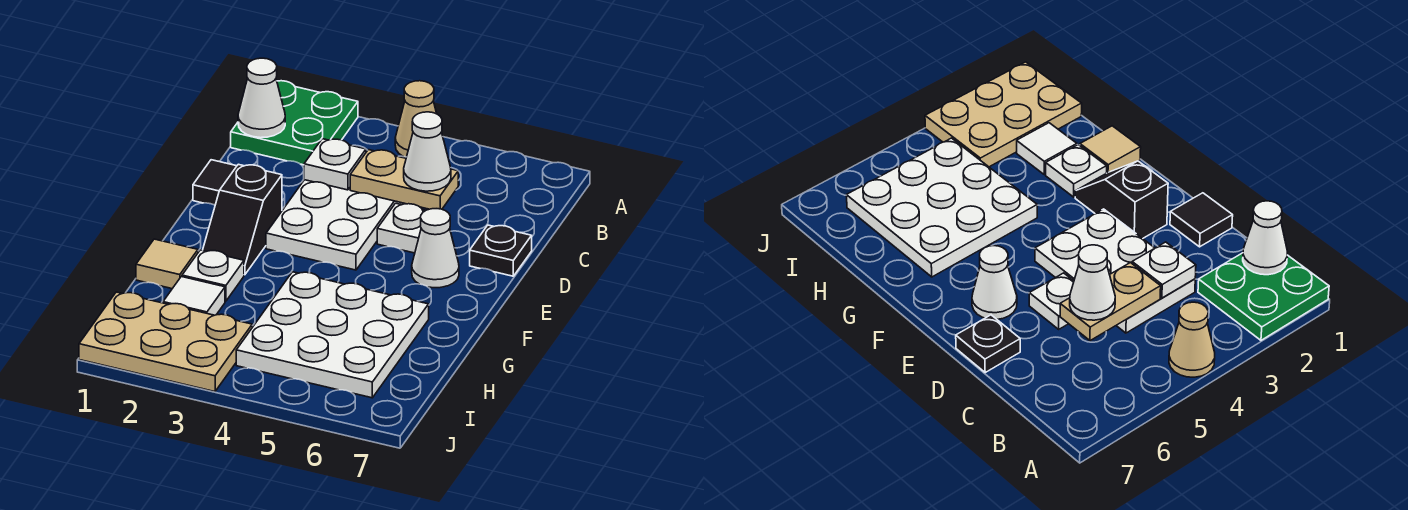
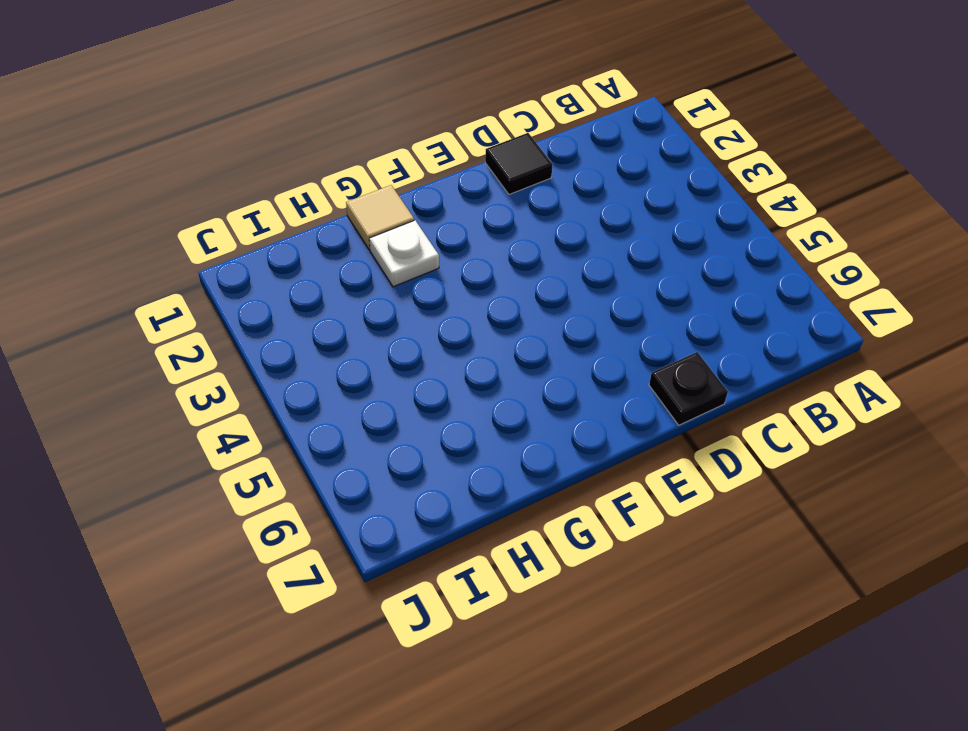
none -> green plate A1:B2 level 1
none -> tan cone A4 level 1
none -> white plate C3:E4 level 1

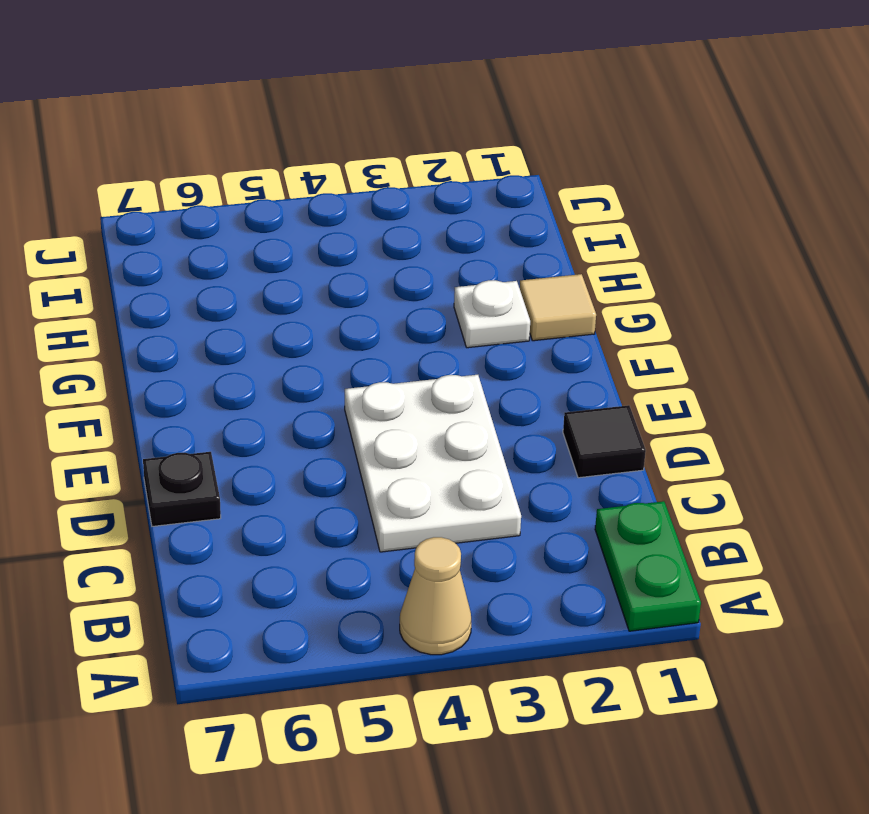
green plate A1:B1 level 1 -> green plate A1:B2 level 1
none -> white plate D5 level 1
none -> black slope E2:F2 level 1 top E
none -> white cone E6 level 1

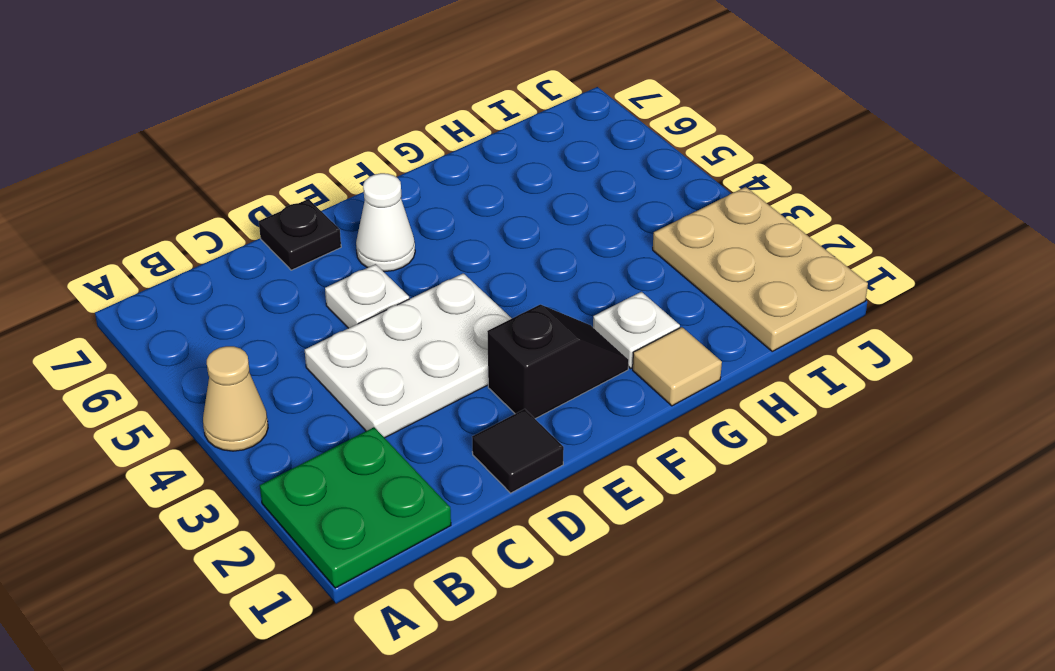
none -> white plate G4:I6 level 1
none -> white tile H2 level 1
none -> white cone B1 level 2

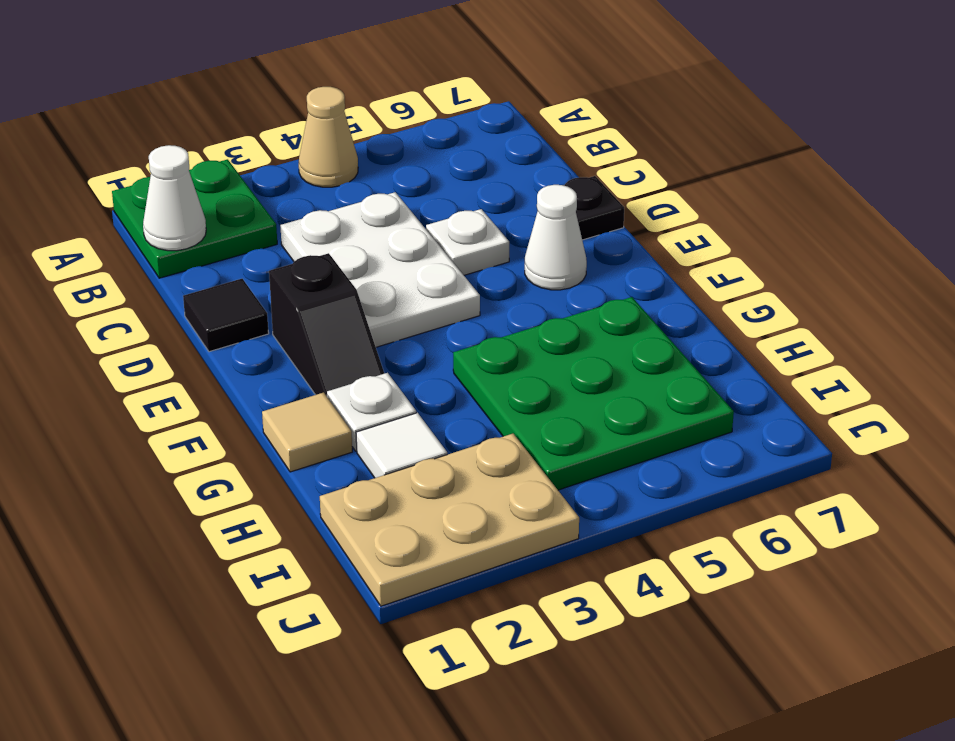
green plate G4:I6 level 1 -> white plate G4:I6 level 1
none -> white plate C3 level 2
none -> tan plate C4:C5 level 2
none -> white cone C5 level 3

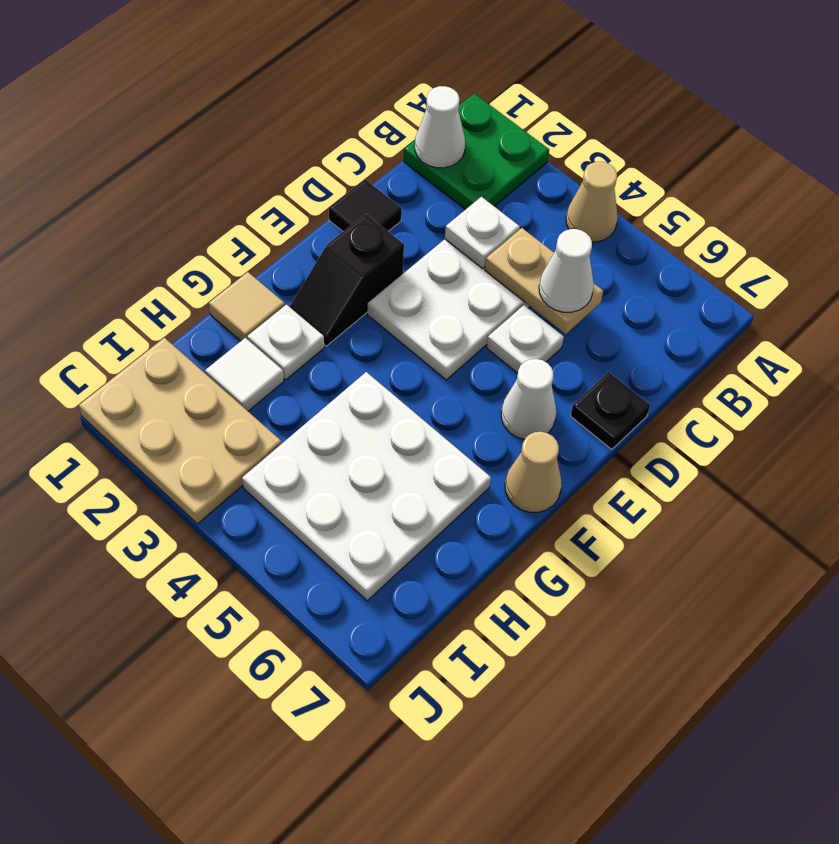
tan cone F7 level 1 -> none

